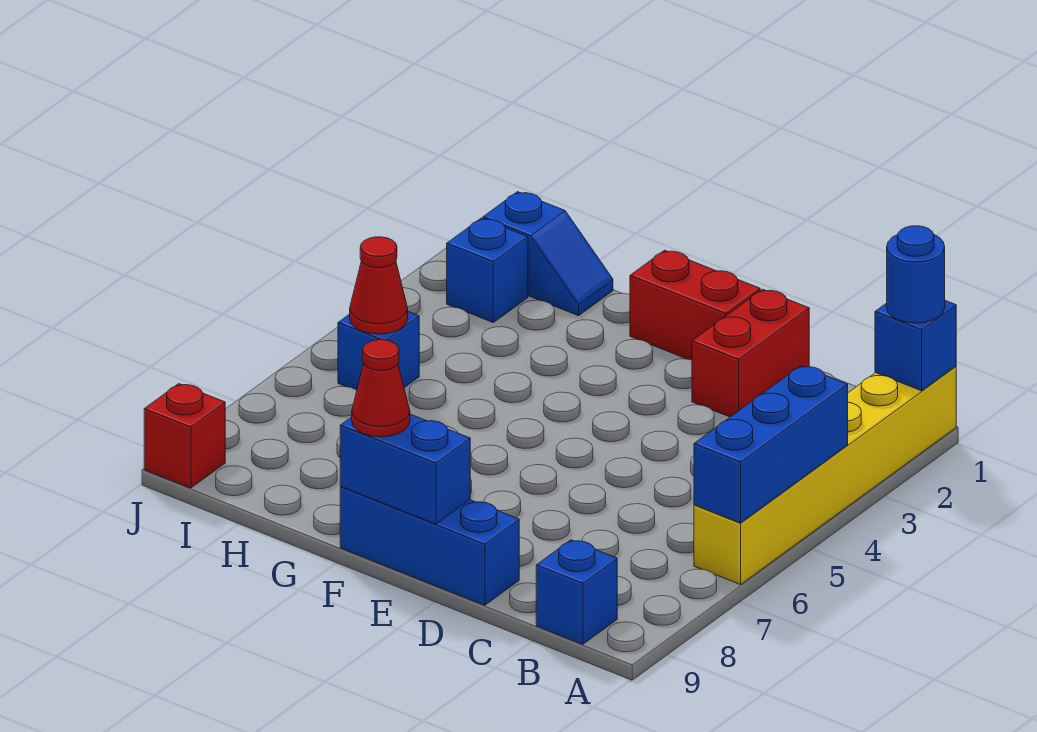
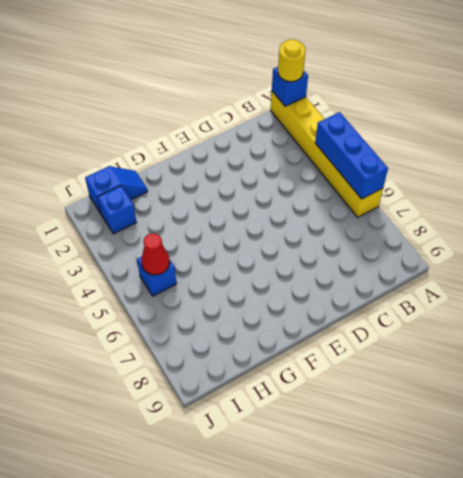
yellow round brick A1 level 3 -> blue round brick A1 level 3
none -> blue brick B9 level 1
none -> red brick D1:D2 level 1
none -> blue brick D9:F9 level 1

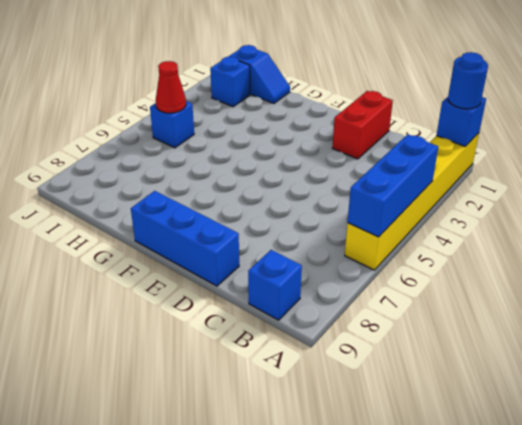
none -> red brick E1:F1 level 1
none -> red brick J9 level 1
none -> blue brick E9:F9 level 2

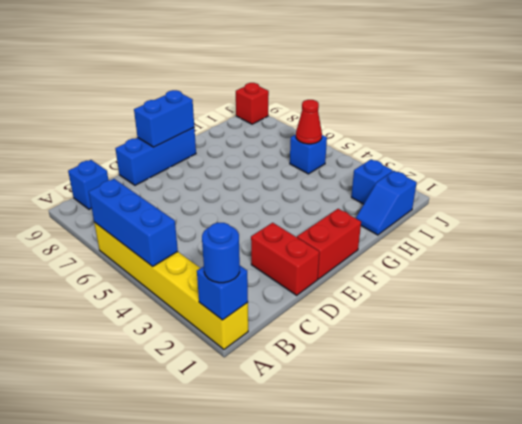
none -> red cone F9 level 3

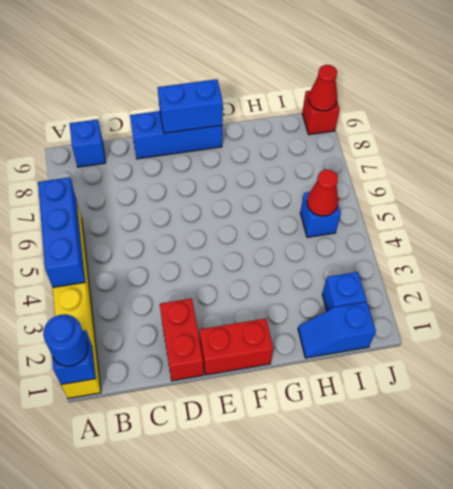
red cone J9 level 2 -> red cone F9 level 3

